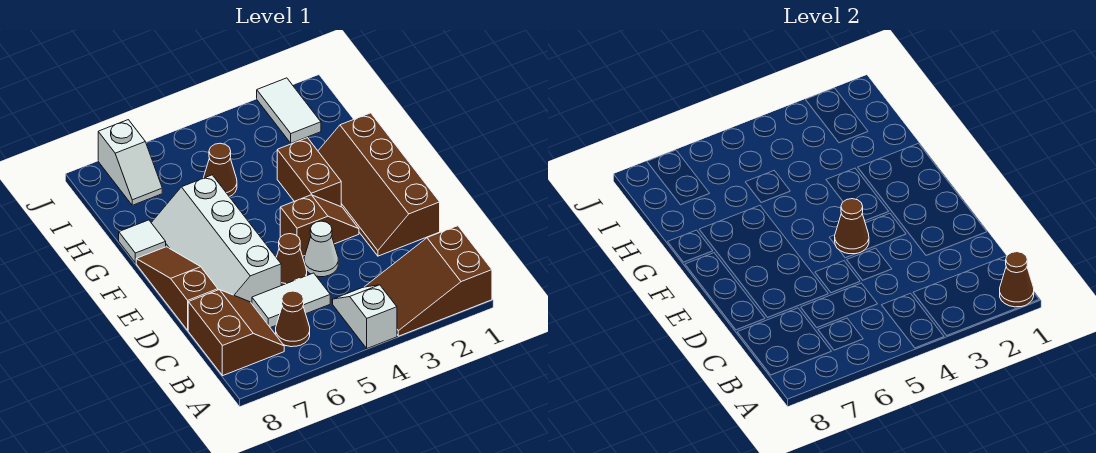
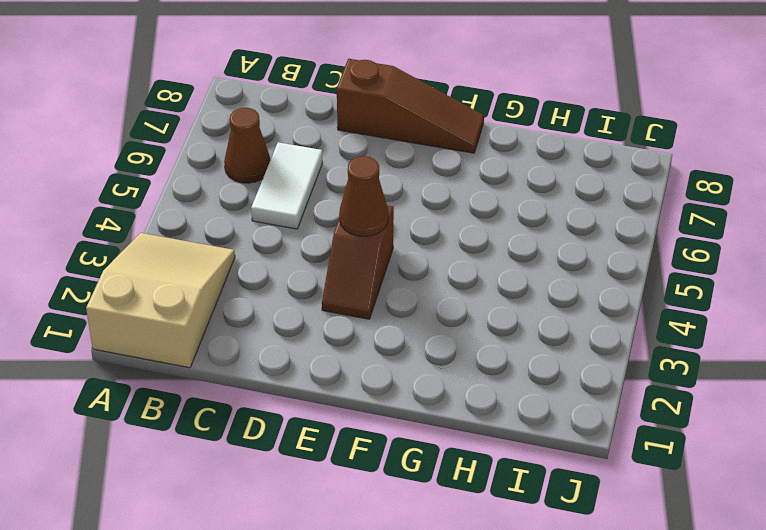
tan slope A1:B3 level 1 top 1 -> brown slope A1:B3 level 1 top 1
none -> white slope A4:B4 level 1 top A
none -> brown slope B7:C8 level 1 top 8
none -> brown slope D1:G2 level 1 top 1

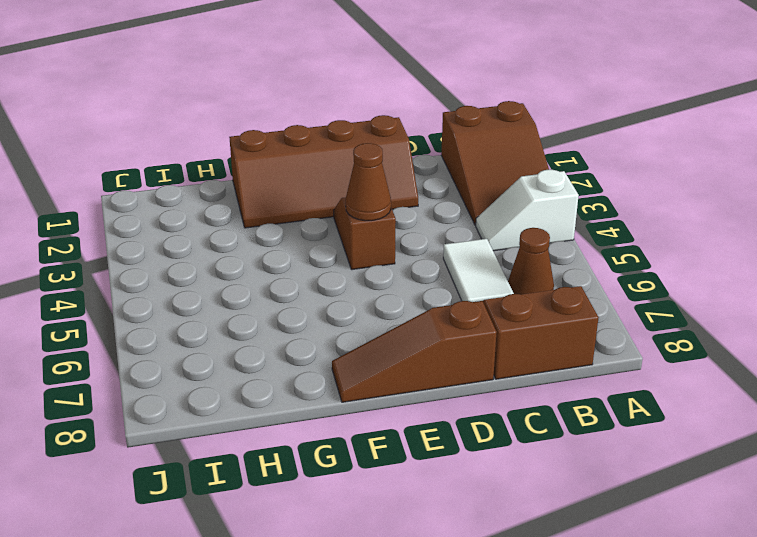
none -> white cone D4 level 1
none -> brown cone D5 level 1
none -> white slope D6:G7 level 1 top 6

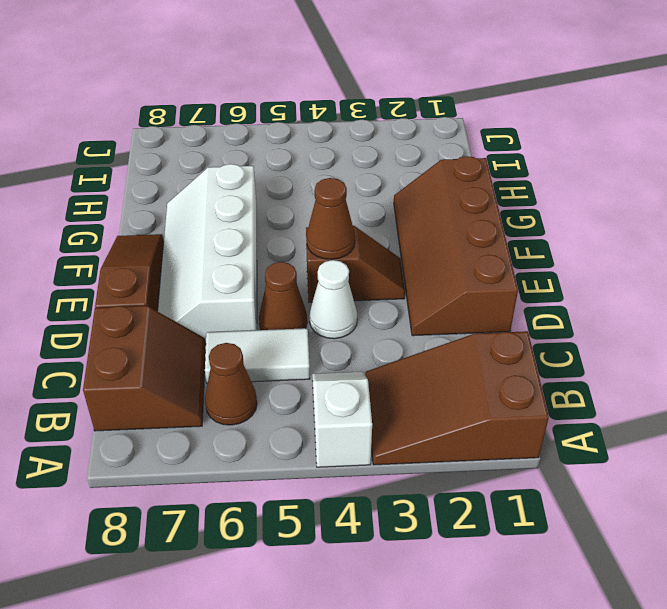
none -> brown brick F3:G3 level 1
none -> white tile G8 level 1
none -> brown cone H5 level 1

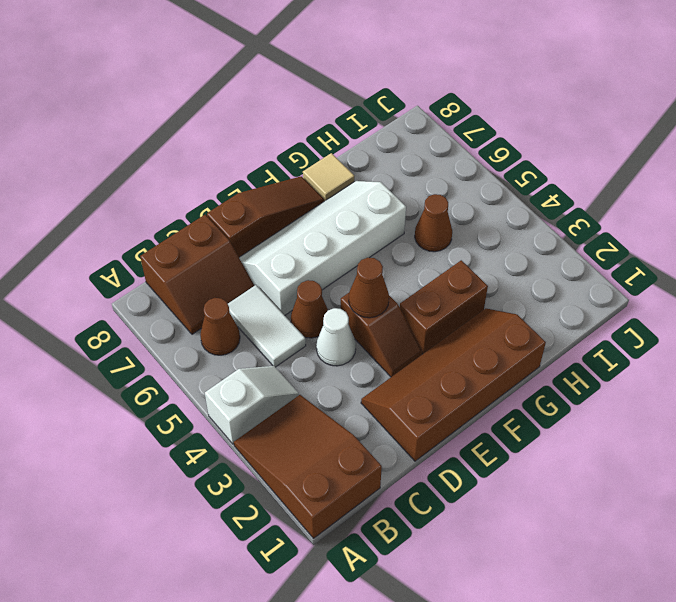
tan tile G8 level 1 -> white tile G8 level 1
none -> white tile I2:J2 level 1
none -> white slope I7:J7 level 1 top J
none -> brown cone A1 level 2

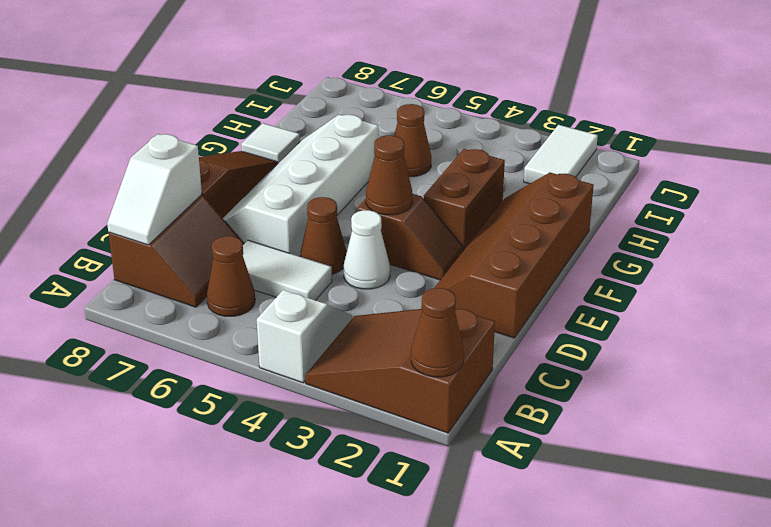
white slope B8:C8 level 2 top C -> white slope I7:J7 level 1 top J

